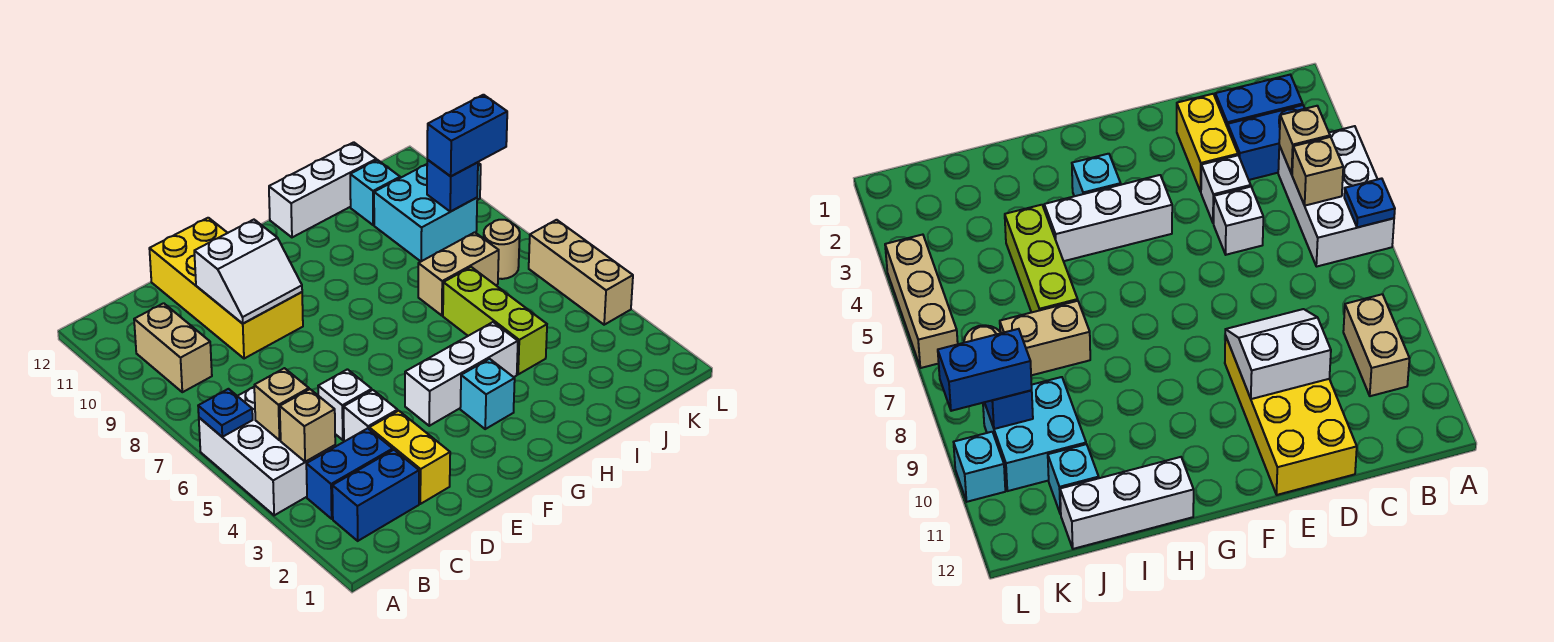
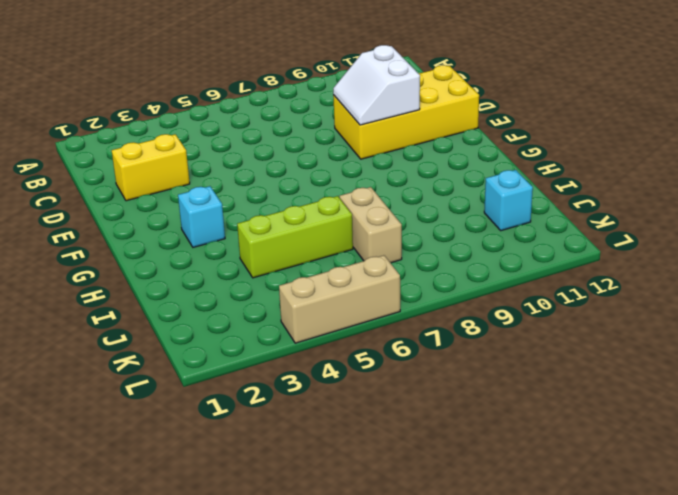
none -> white brick A4:B6 level 1
none -> blue brick B2:C2 level 1
none -> blue brick B3:C3 level 1

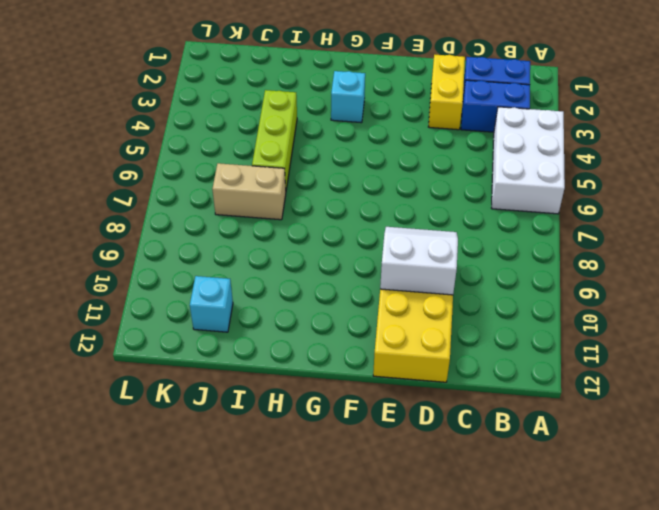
none -> tan brick B9:B10 level 1
none -> white brick D4 level 1
none -> white brick D5 level 1

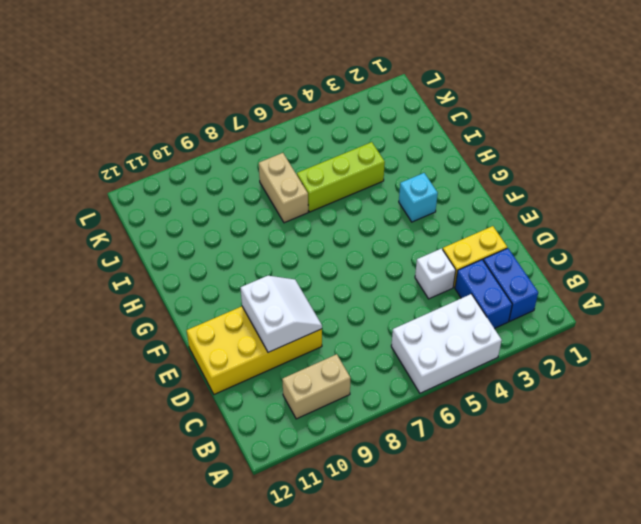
none -> white brick D5 level 1
none -> white brick F4:H4 level 1
none -> white brick H12:J12 level 1

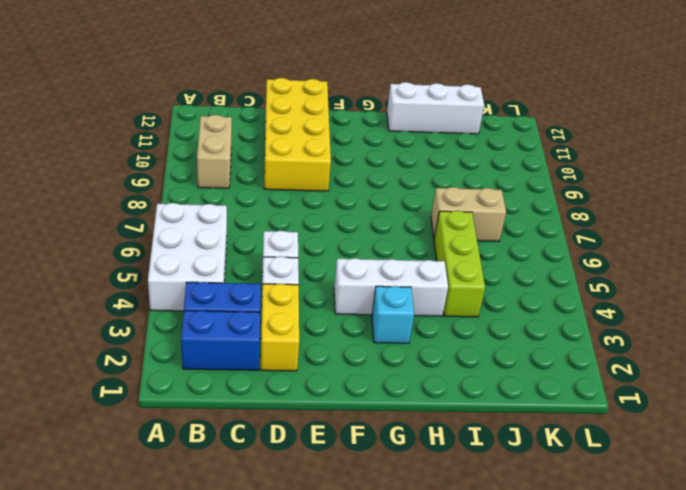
none -> cyan brick J9:K10 level 1
none -> cyan brick J11 level 1
none -> tan round brick K7 level 1

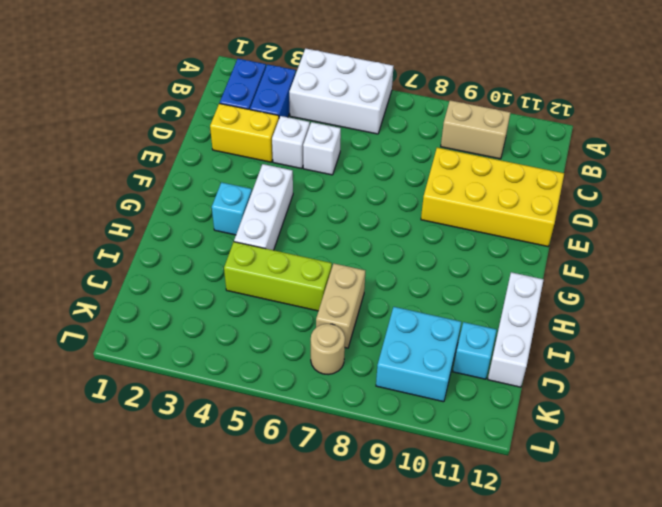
none -> tan brick L4:L6 level 1
none -> cyan brick L10 level 1
none -> blue plate A6 level 2

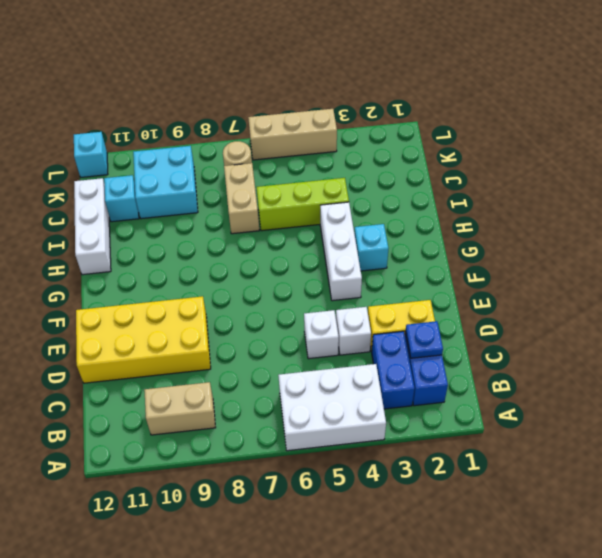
blue plate C2 level 2 -> blue plate A6 level 2
cyan brick L12 level 1 -> cyan brick L10 level 1
none -> tan brick B4 level 2
none -> tan brick B5 level 2
none -> white slope D9:E10 level 2 top 10

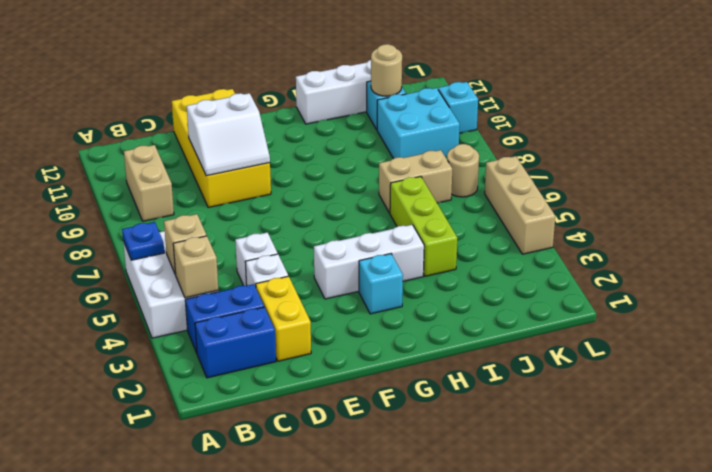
tan round brick J11 level 2 -> none
none -> blue brick K9 level 2
none -> blue brick K9:L9 level 3

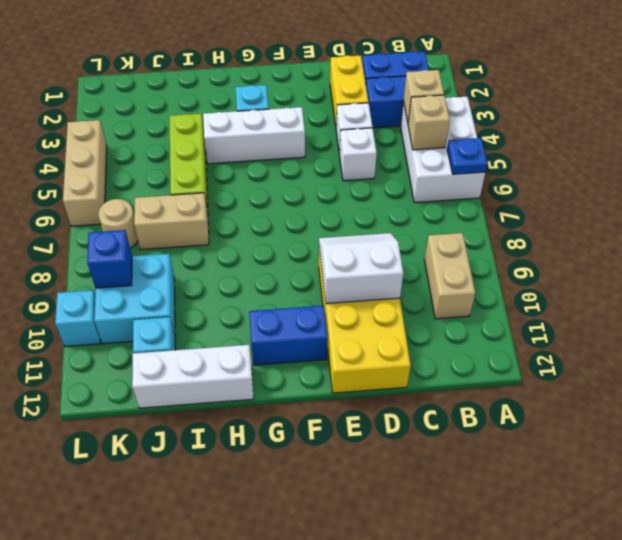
blue brick F11:G11 level 1 -> blue brick K9:L9 level 3

